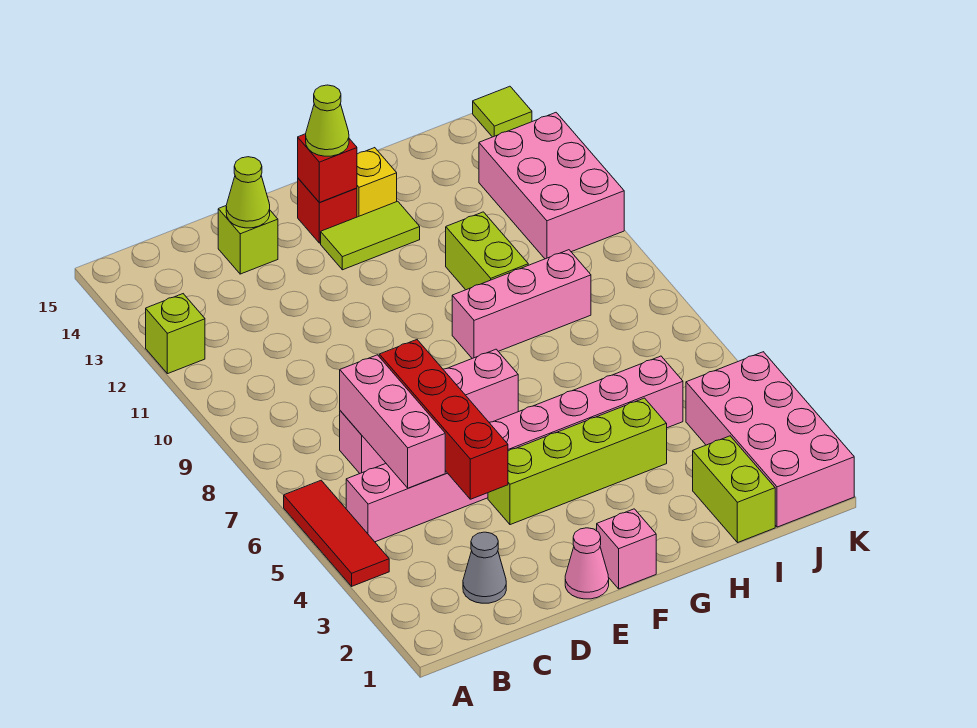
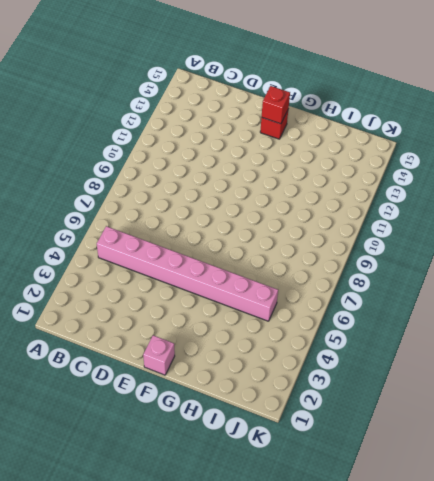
none -> red tile A4:A6 level 1
none -> lime brick A12 level 1
none -> grey cone C2 level 1

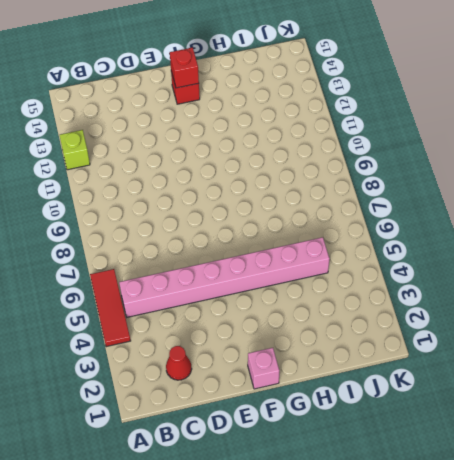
red cone C2 level 1 -> grey cone C2 level 1
none -> pink brick C7:F7 level 1
none -> lime brick D14 level 1
none -> pink cone E1 level 1

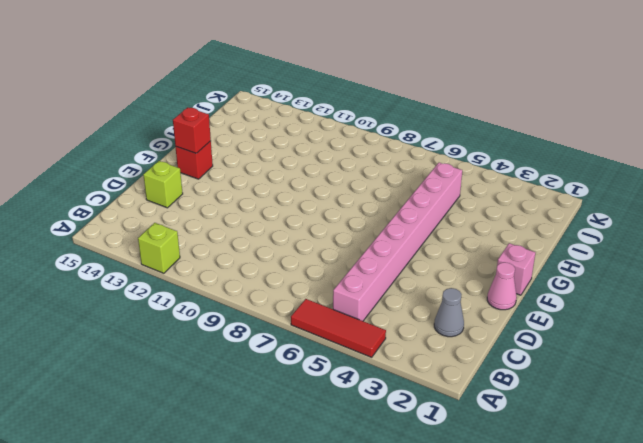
none -> pink brick C7:F7 level 1
none -> lime brick E4:H4 level 1
none -> lime tile F13:G13 level 1

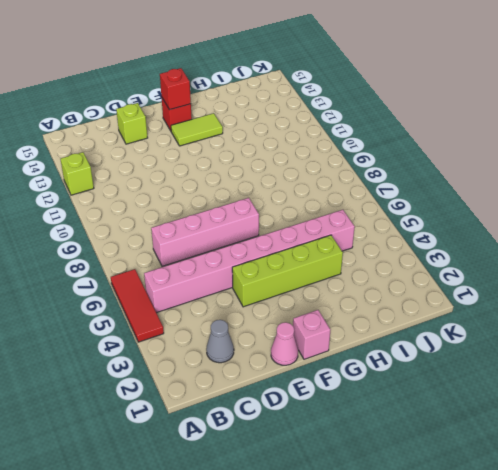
none -> pink brick G9:I9 level 1
none -> yellow brick G14 level 1
none -> lime brick H10:H11 level 1

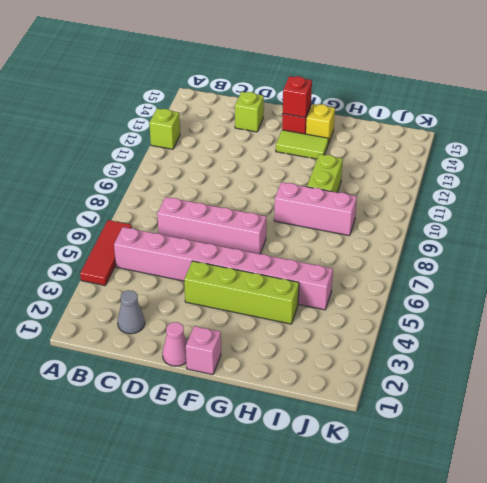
none -> lime brick I1:I2 level 1
none -> pink brick J1:K4 level 1
none -> pink brick J11:K13 level 1

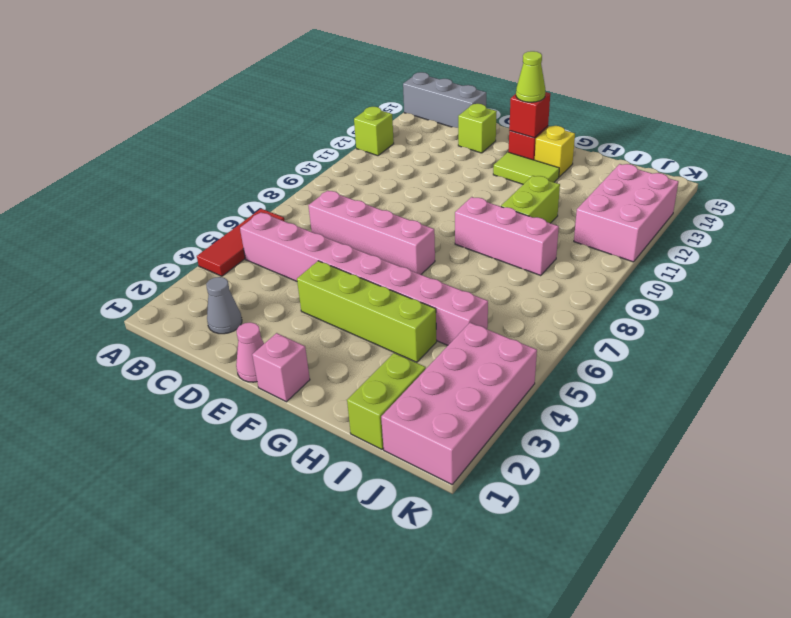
grey brick A15:C15 level 1 -> none
none -> lime tile K15 level 1
none -> pink brick C5:C7 level 2
none -> red brick D4:D7 level 2

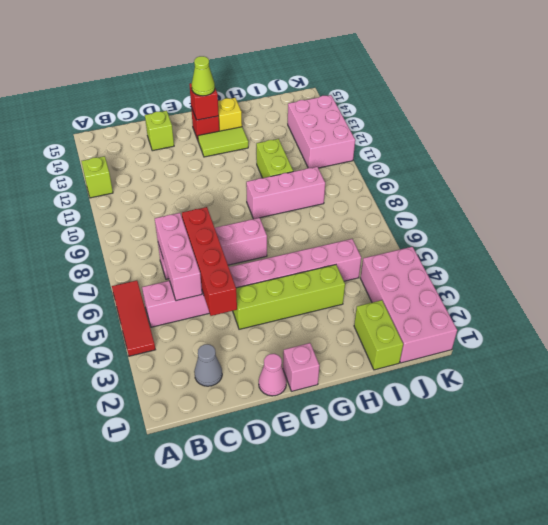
none -> lime tile K15 level 1
none -> lime cone D14 level 2

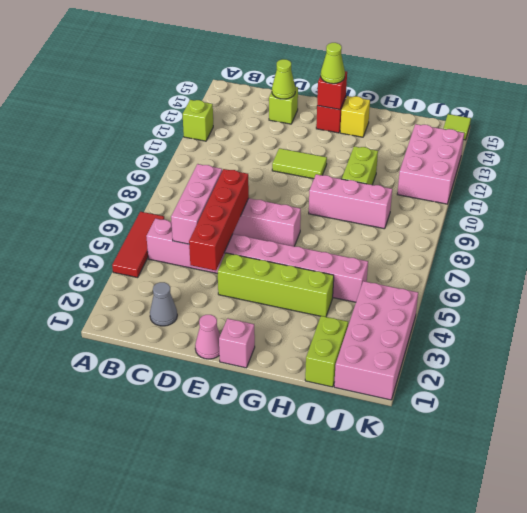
lime tile E11:F11 level 1 -> lime tile F13:G13 level 1

